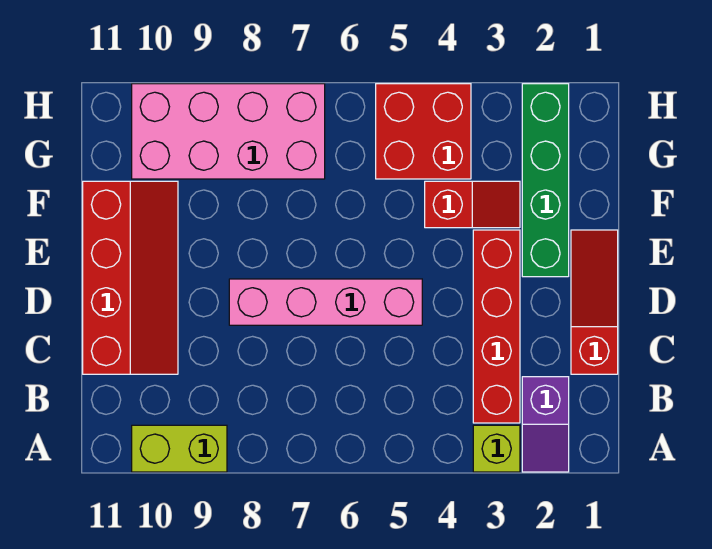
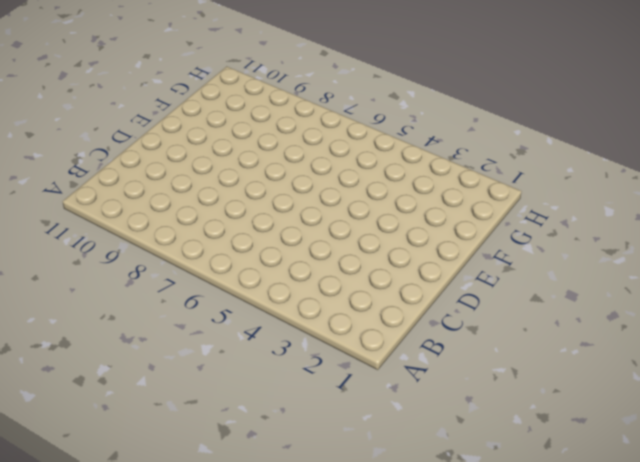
none -> purple slope A2:B2 level 1 top B
none -> lime brick A3 level 1

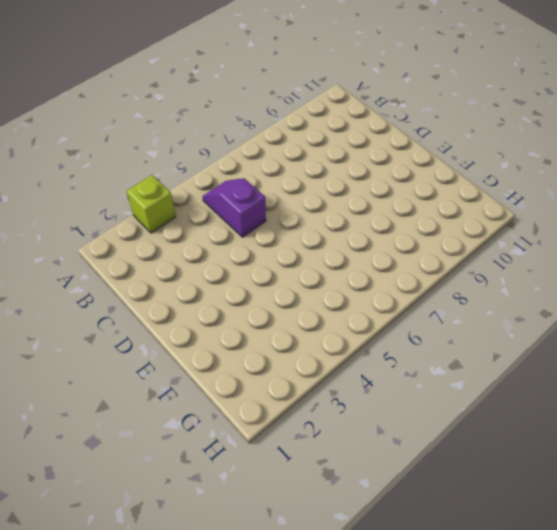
purple slope B5:C5 level 1 top C -> purple slope A2:B2 level 1 top B
none -> lime brick A9:A10 level 1
none -> red brick B3:E3 level 1

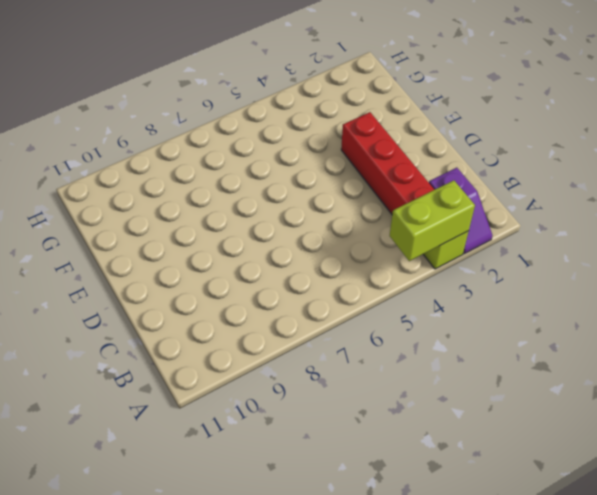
lime brick A3:A4 level 2 -> lime brick A9:A10 level 1
none -> red slope C1:E1 level 1 top C
none -> red slope C10:F11 level 1 top 11

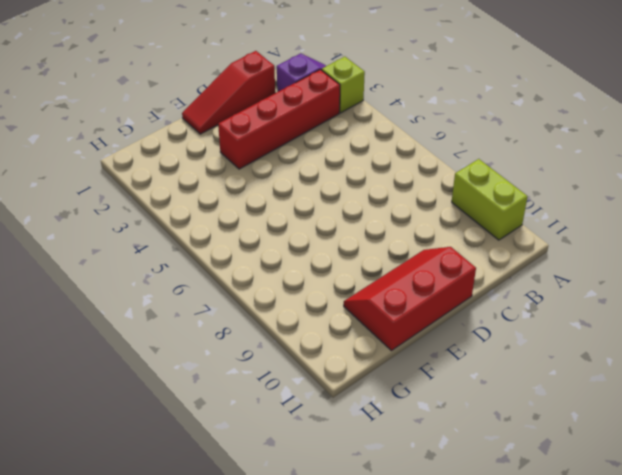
red slope D10:F11 level 1 top 11 -> red slope C10:F11 level 1 top 11
none -> pink brick D5:D8 level 1
none -> green brick E2:H2 level 1

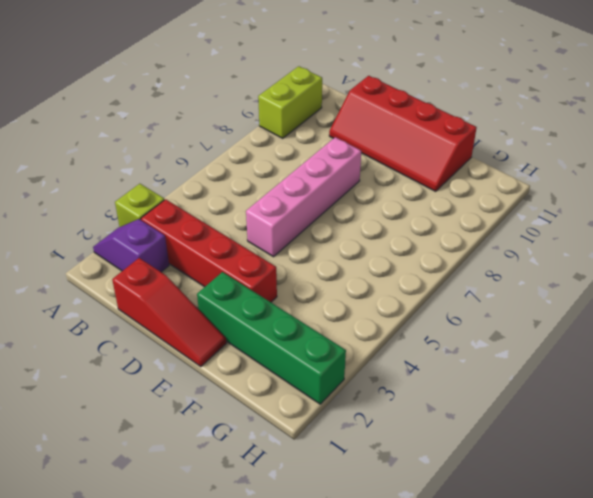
none -> red slope F3:F4 level 1 top 4
none -> red brick G4:H5 level 1

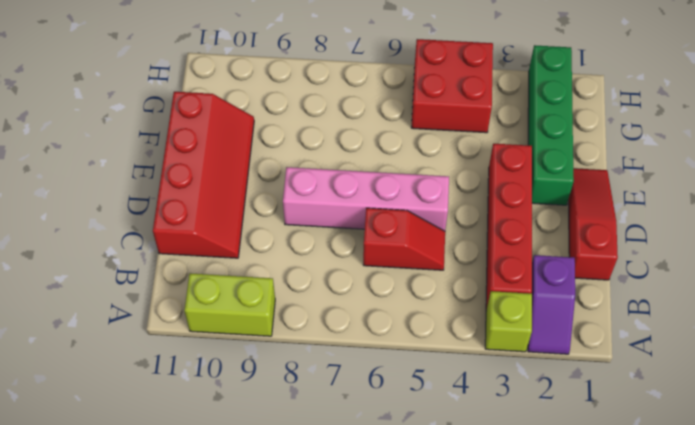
red slope C5:C6 level 1 top 6 -> red slope F3:F4 level 1 top 4
none -> pink brick G7:H10 level 1

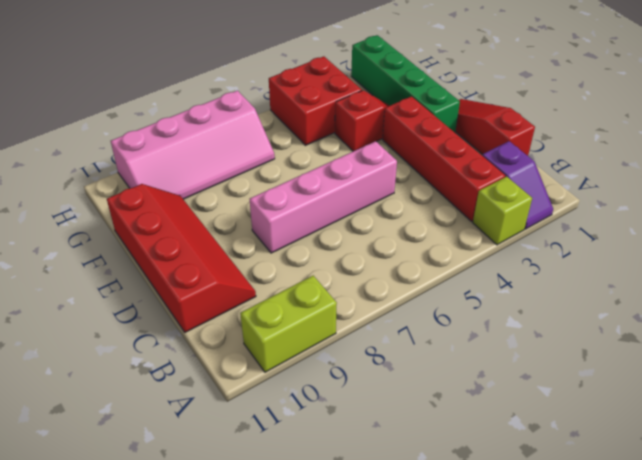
pink slope G7:H10 level 1 top H -> pink brick G7:H10 level 1

